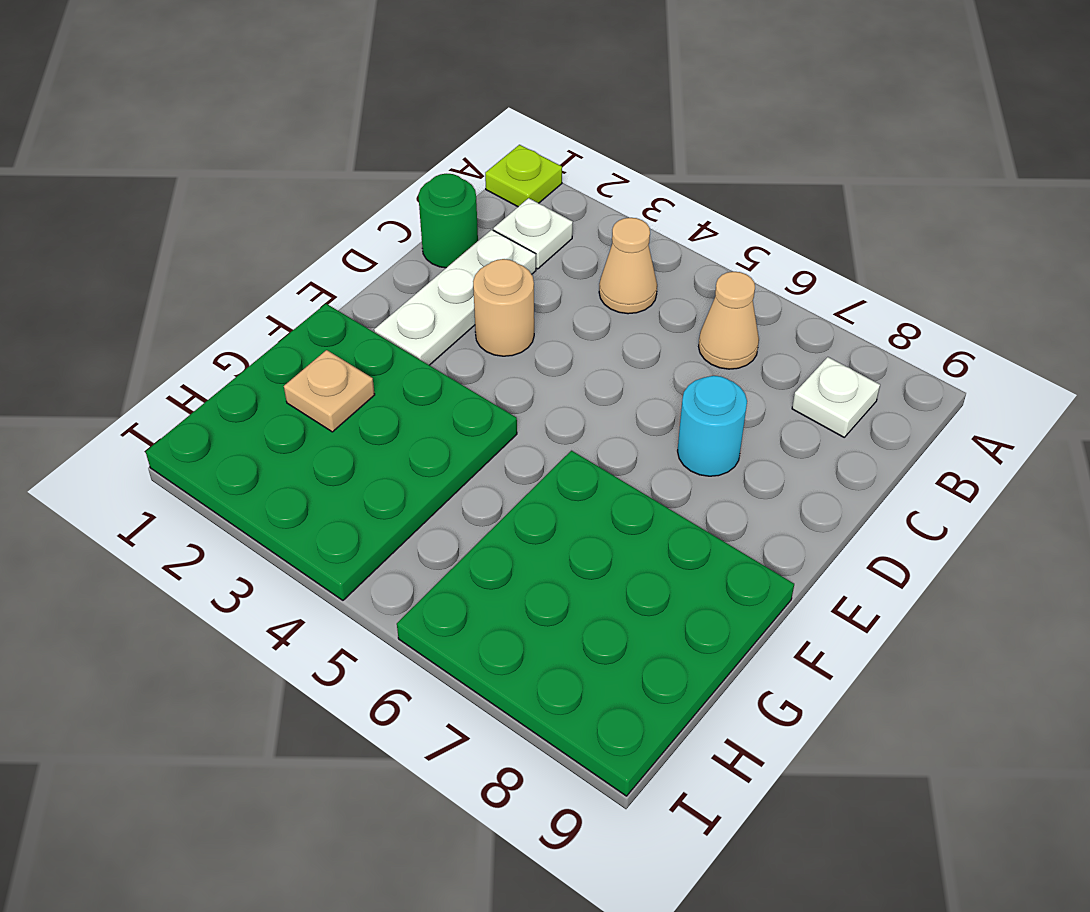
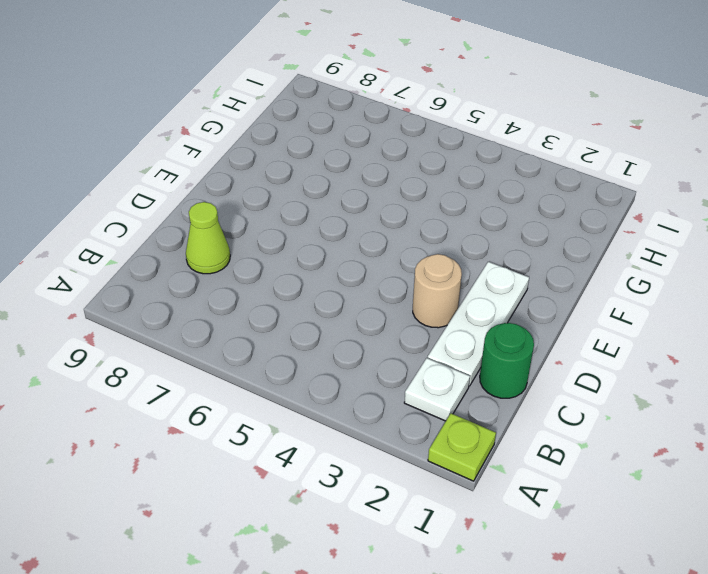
lime cone C8 level 1 -> none
none -> tan cone B4 level 1
none -> tan cone B6 level 1
none -> white plate B8 level 1

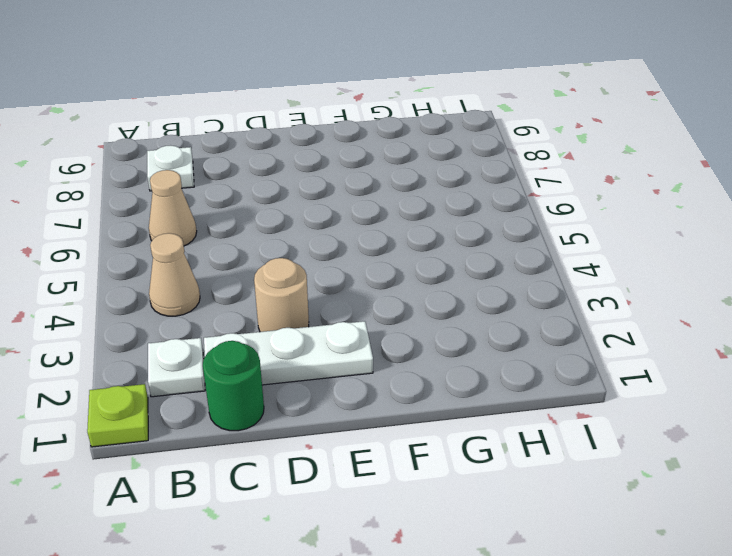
none -> cyan round brick D7 level 1
none -> green plate F1:I4 level 1
none -> green plate F6:I9 level 1

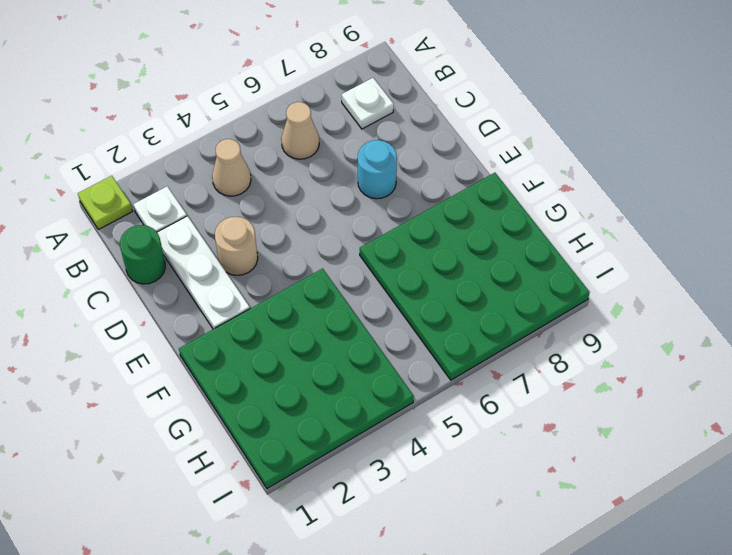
none -> tan plate G2 level 2

